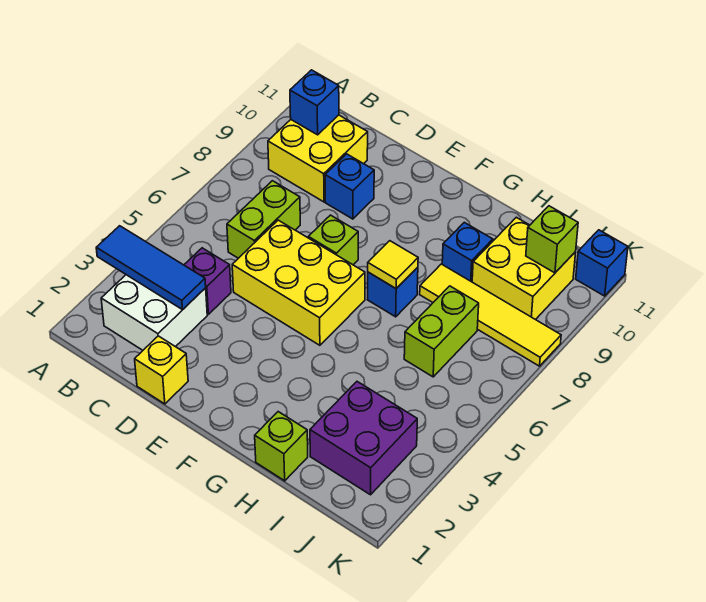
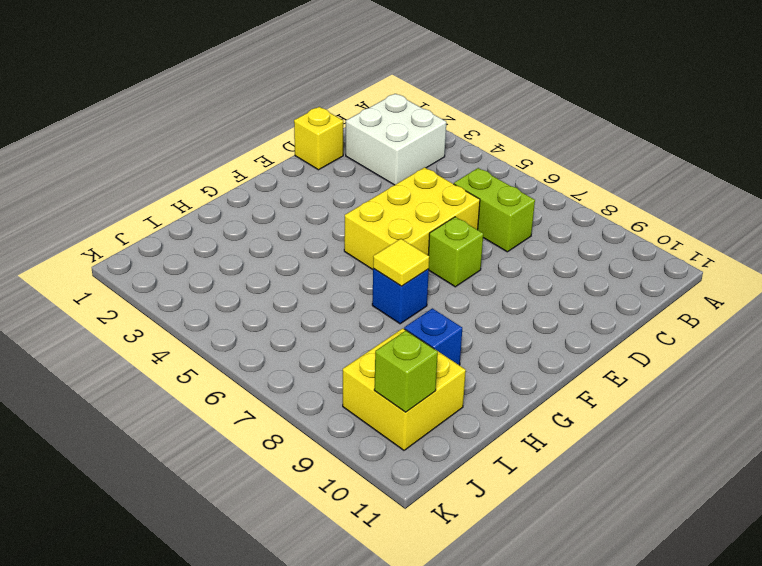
none -> yellow brick B9:C10 level 1
none -> purple brick C4 level 1
none -> blue brick D9 level 1

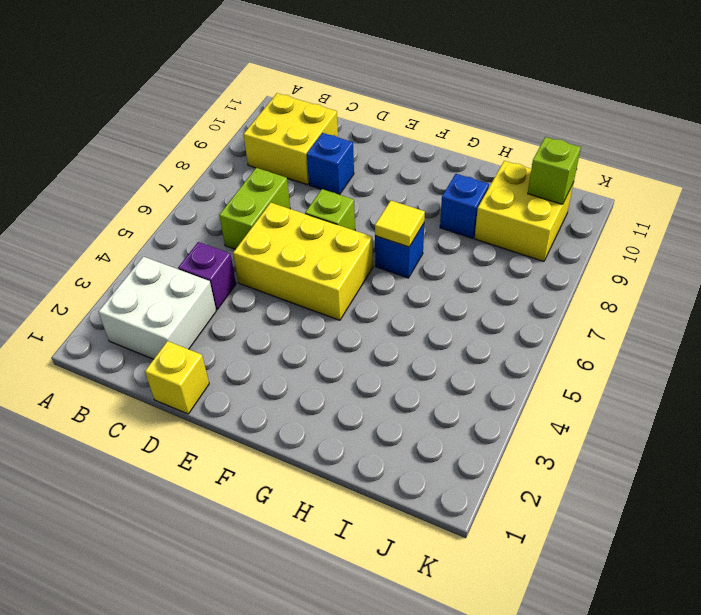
none -> lime brick H1 level 1
none -> yellow tile H8:K8 level 1
none -> purple brick I2:J3 level 1

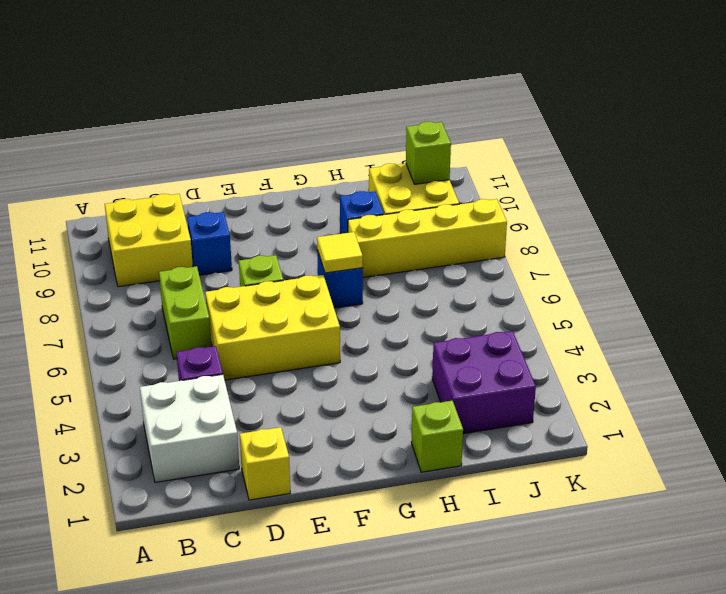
yellow brick H8:K8 level 1 -> yellow tile H8:K8 level 1
none -> lime brick I6:I7 level 1
none -> blue brick K11 level 1
none -> blue tile A3:C3 level 2

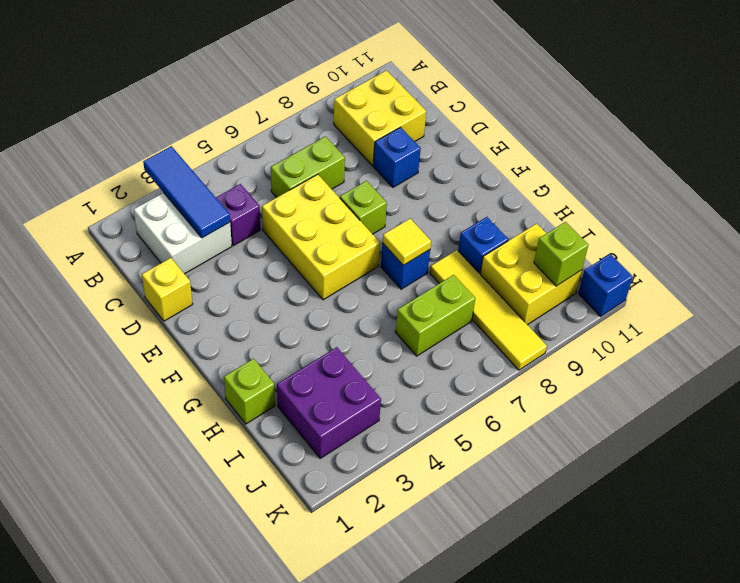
none -> blue brick B10 level 2

